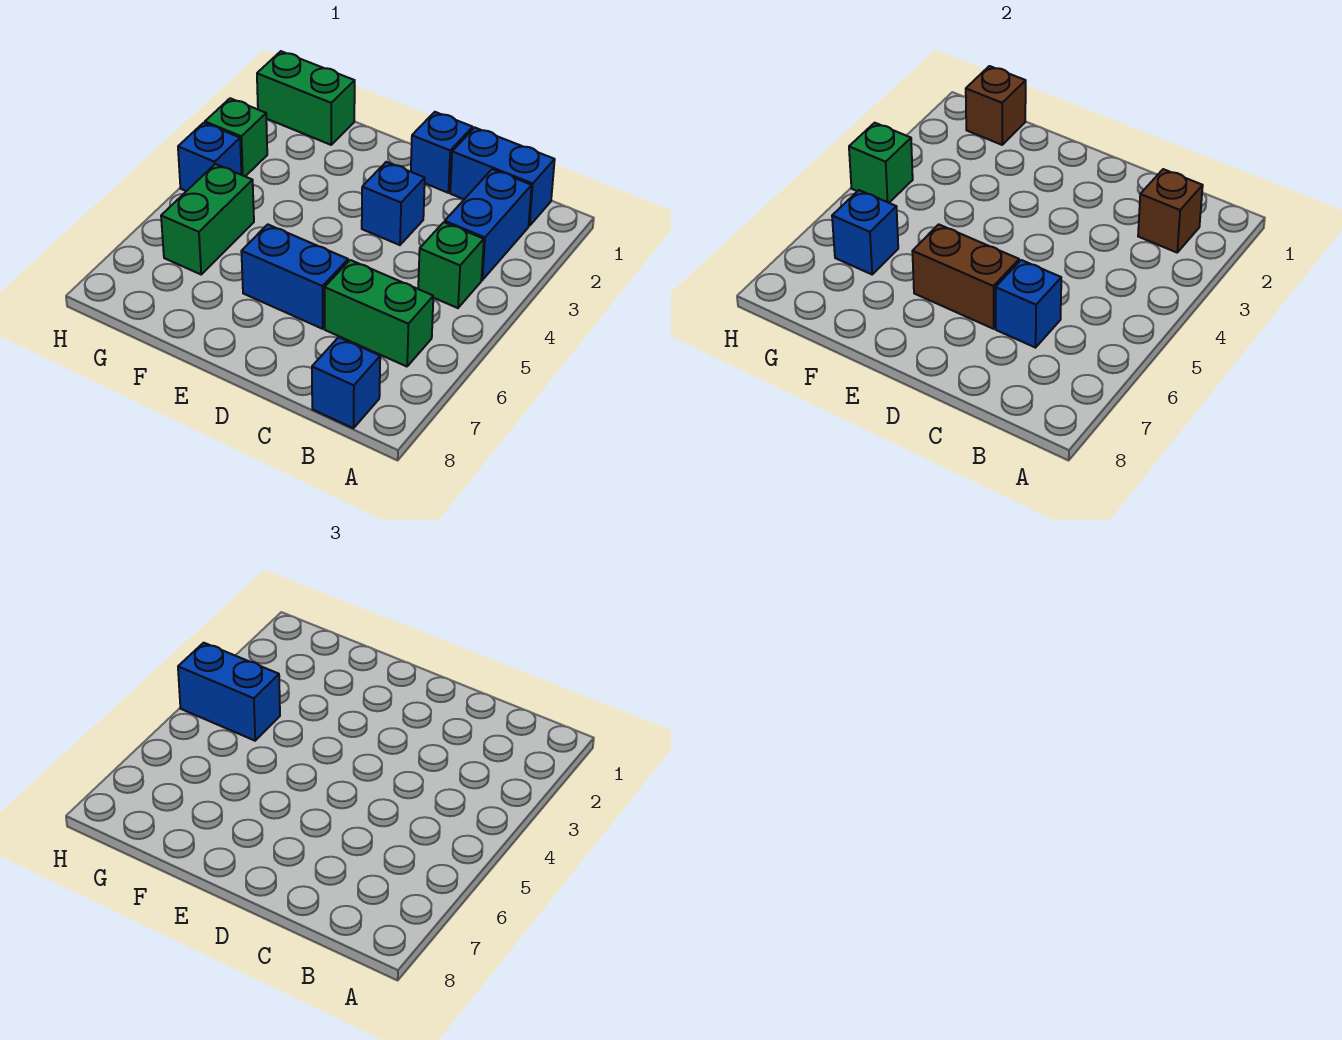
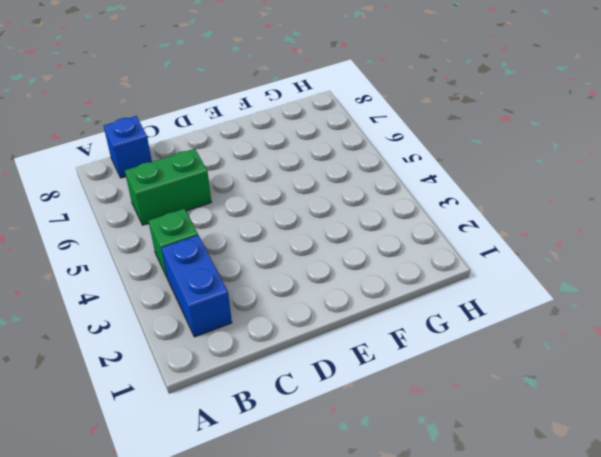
none -> blue brick B1:C1 level 1
none -> blue brick D1 level 1
none -> blue brick D3 level 1

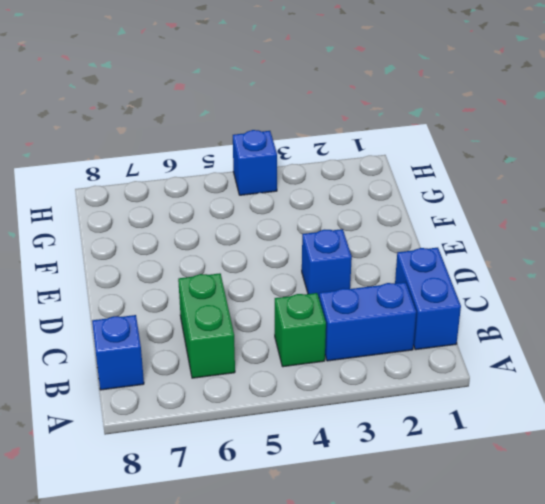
none -> blue brick D1 level 1
none -> blue brick D6:E6 level 1
none -> green brick G1:H1 level 1

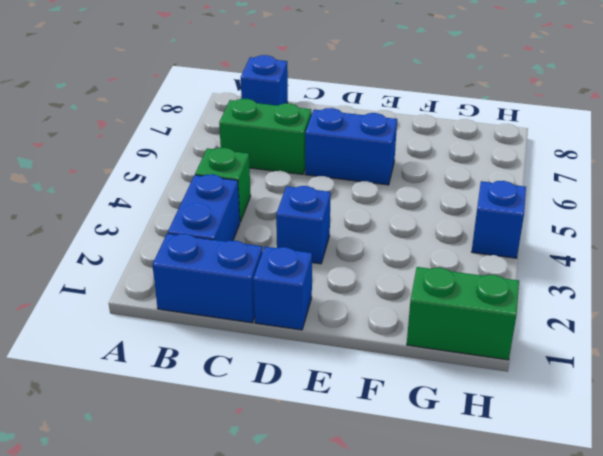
none -> green brick G5:G6 level 1
none -> green brick H3 level 1
none -> brown brick B2 level 2

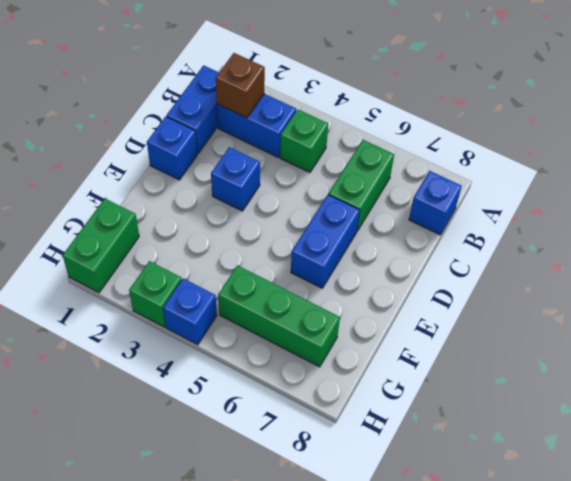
green brick G5:G7 level 1 -> green brick G5:G6 level 1
none -> blue brick C6 level 2
none -> brown brick D6:E6 level 2
none -> brown brick G1 level 2

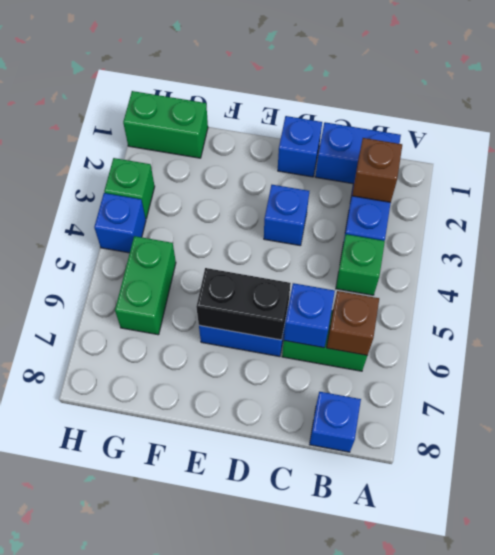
brown brick B6 level 2 -> brown brick G1 level 2
black brick D6:E6 level 2 -> brown brick D6:E6 level 2
none -> blue brick G6 level 2
none -> green brick H4 level 2
none -> blue brick G4:H4 level 3

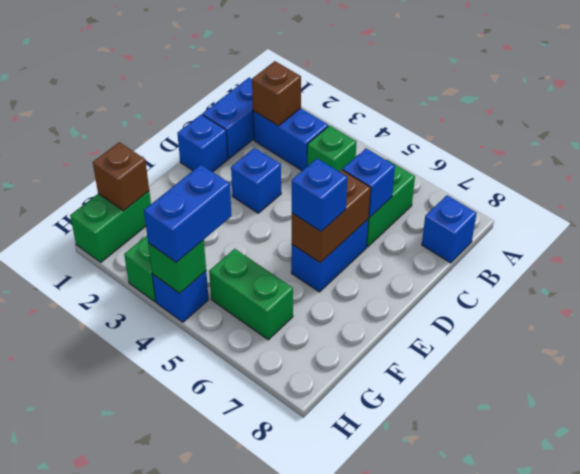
blue brick E6 level 3 -> blue brick G6 level 2

